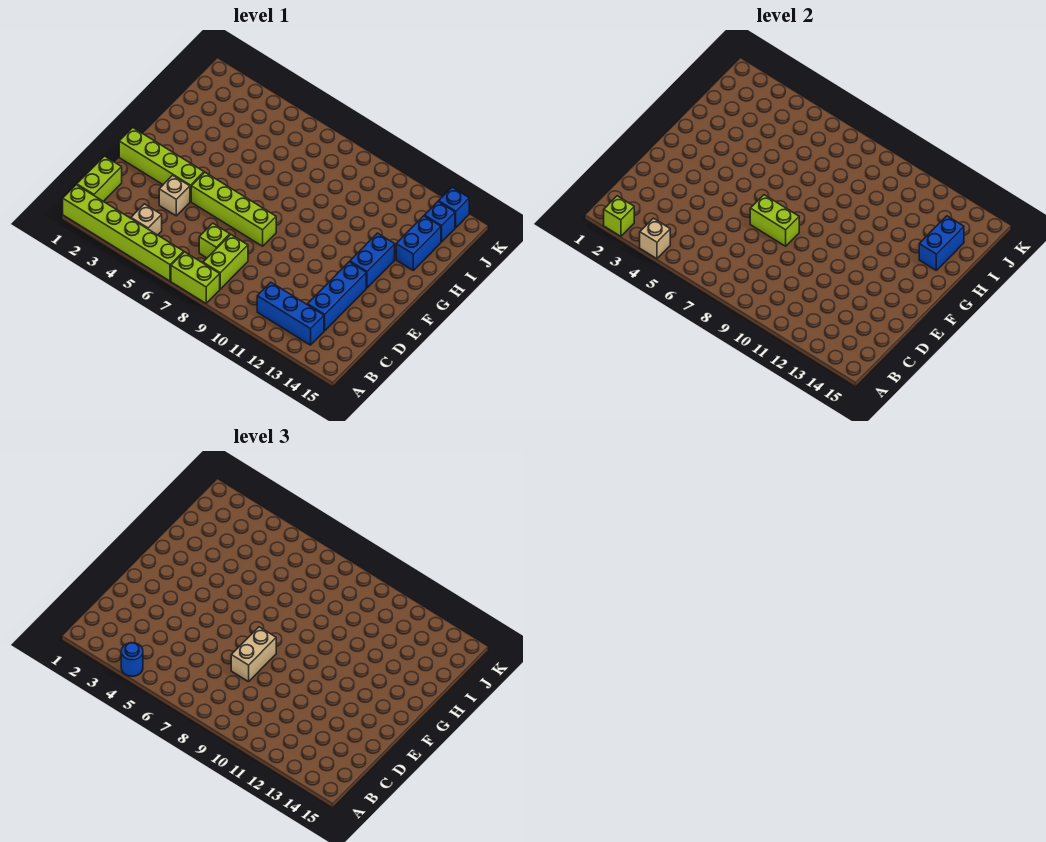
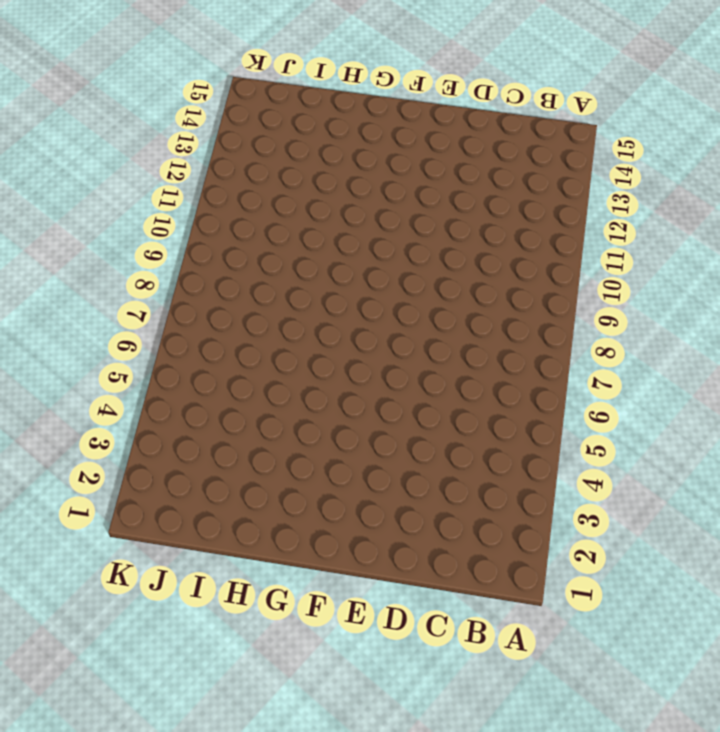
none -> lime brick A1:A6 level 1
none -> lime brick A7:A8 level 1
none -> lime brick B1:C1 level 1

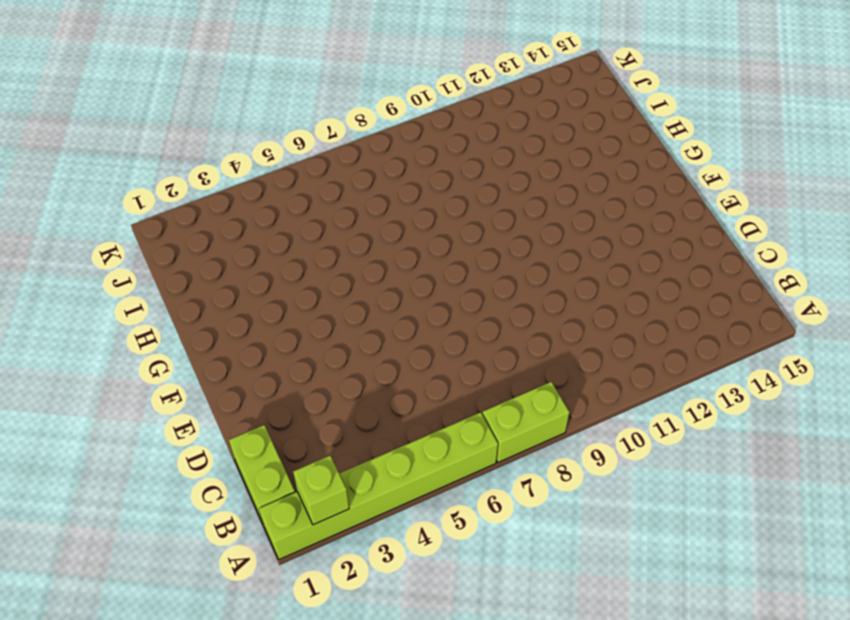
none -> tan brick B4 level 1
none -> lime brick B8:C8 level 1
none -> blue brick B11:B13 level 1

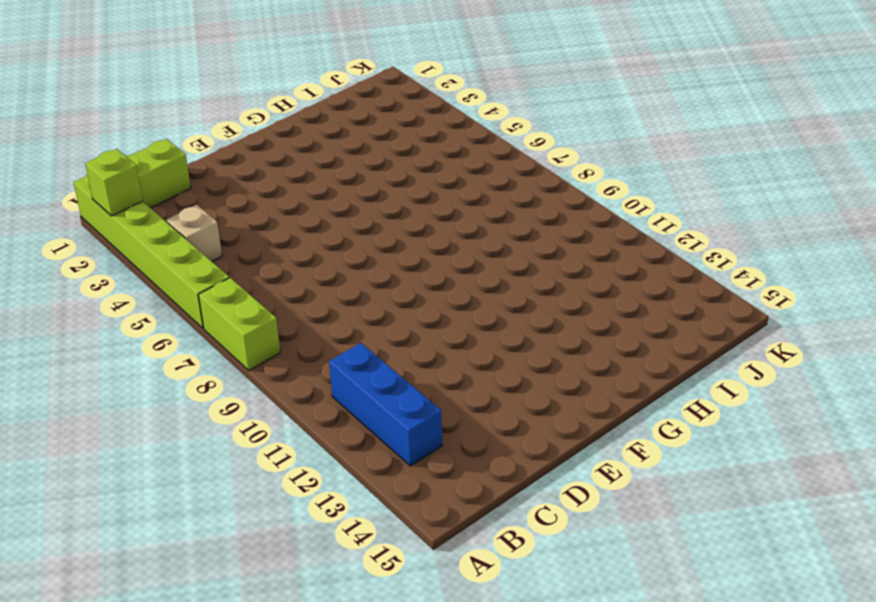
none -> lime brick B8:C8 level 1
none -> lime brick C7 level 1
none -> blue brick C13:E13 level 1

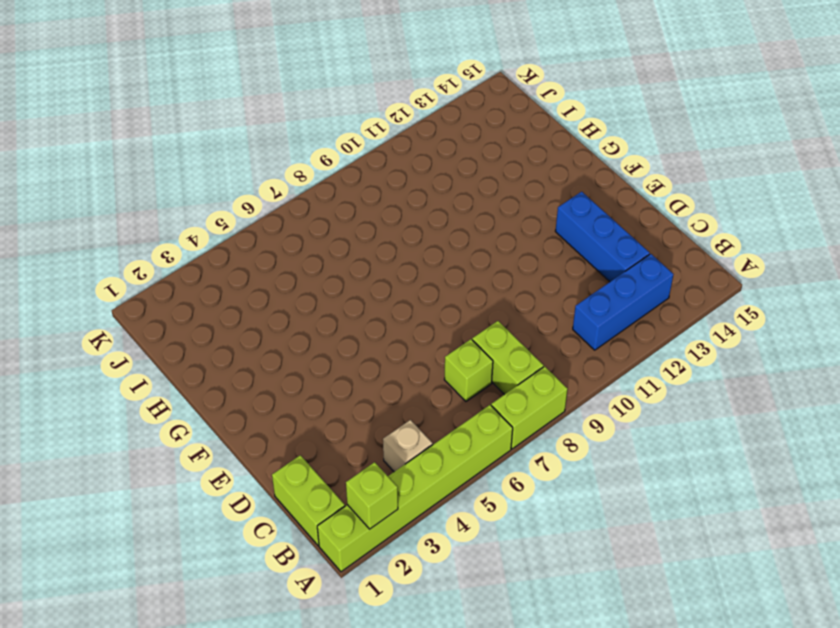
none -> tan brick D4 level 1
none -> lime brick E1:E4 level 1
none -> lime brick E5:E8 level 1

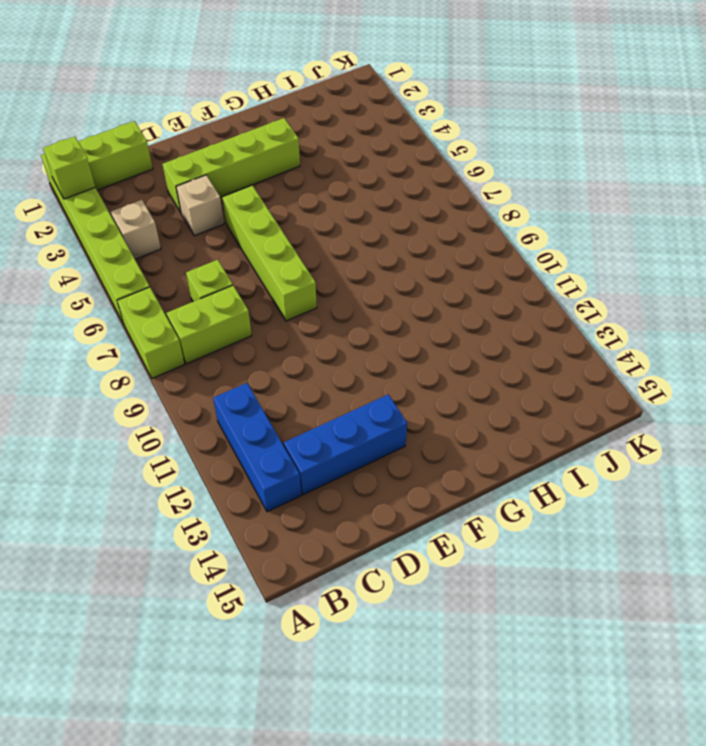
lime brick D3:G3 level 1 -> lime brick E1:E4 level 1
none -> blue brick F13:G13 level 1
none -> blue brick H14:I14 level 1
none -> blue brick J14 level 1

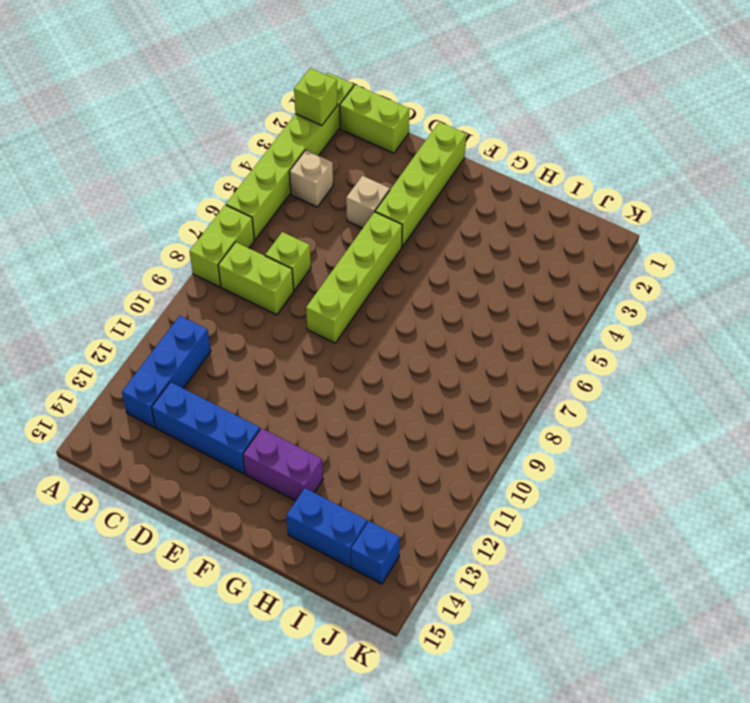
purple brick F13:G13 level 1 -> blue brick F13:G13 level 1
none -> blue brick K14 level 1
none -> tan brick A4 level 2
none -> lime brick E7:E8 level 2

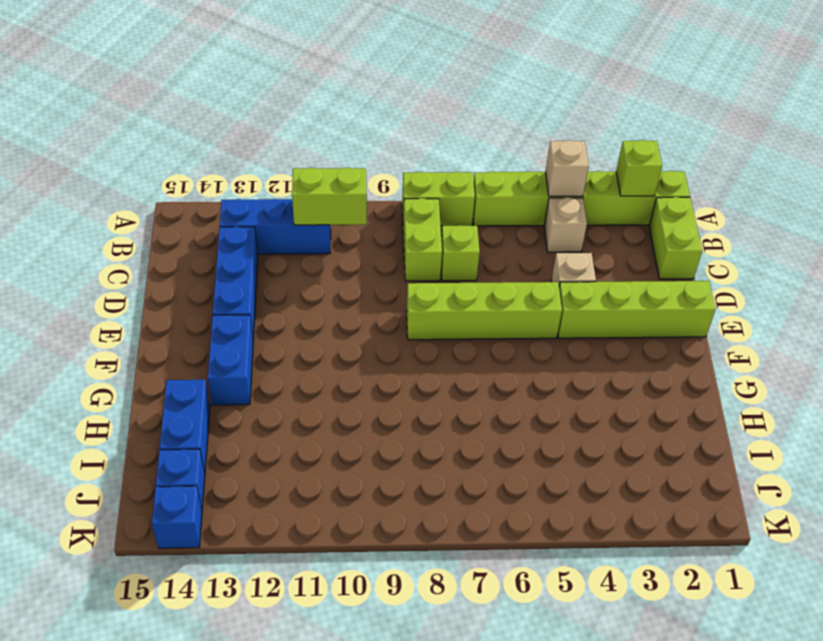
lime brick B10:B11 level 2 -> lime brick E7:E8 level 2
none -> blue brick H14:I14 level 2
none -> blue round brick A4 level 3
none -> tan brick D8:E8 level 3

